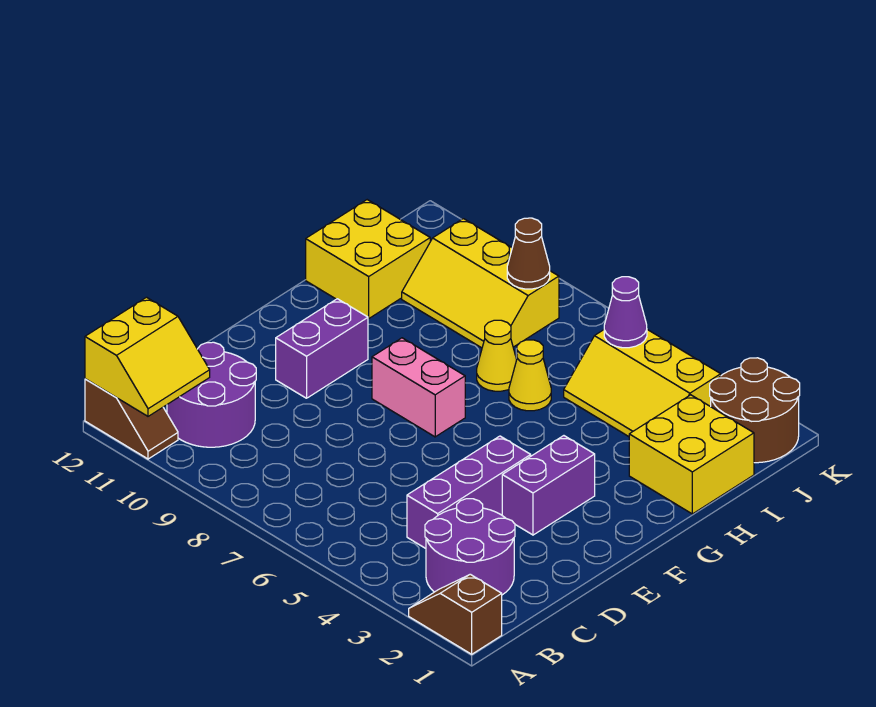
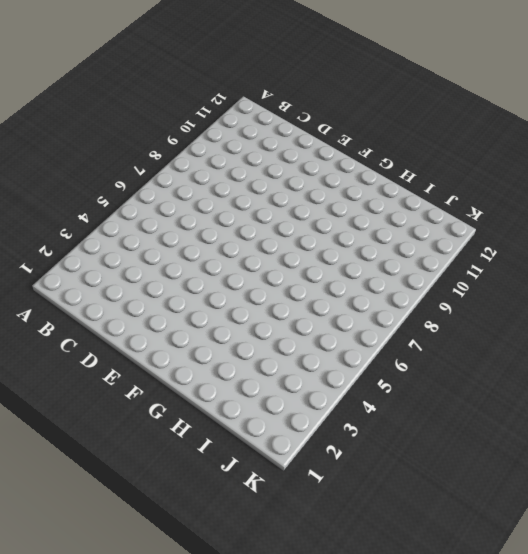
none -> brown slope A1:A2 level 1 top 1
none -> brown slope A11:A12 level 1 top 12
none -> purple round brick B2:C3 level 1

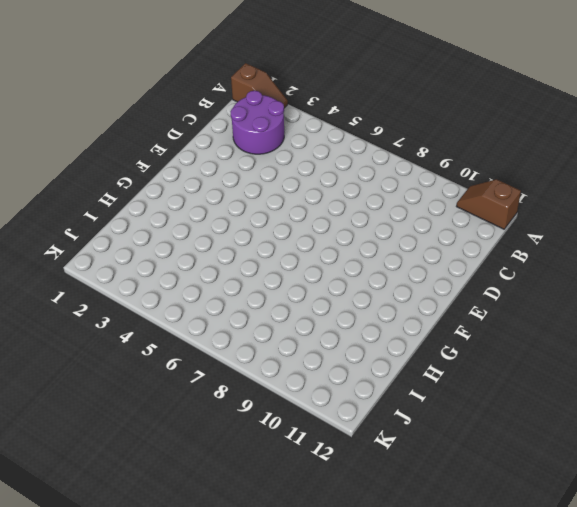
none -> purple round brick B10:C11 level 1
none -> purple brick C4:E4 level 1
none -> purple brick E3:F3 level 1

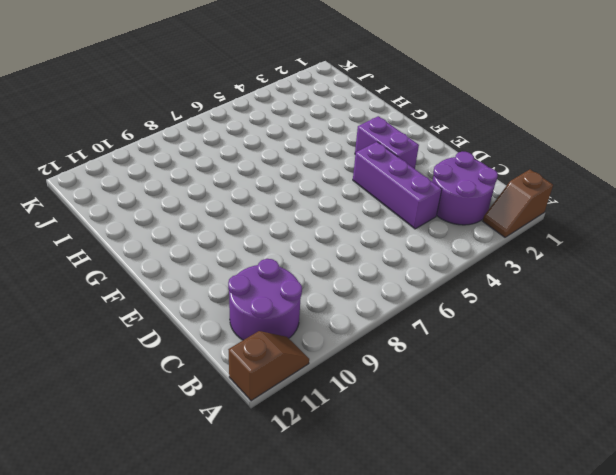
none -> purple brick E10:F10 level 1
none -> pink brick F7:F8 level 1
none -> yellow brick H1:I2 level 1

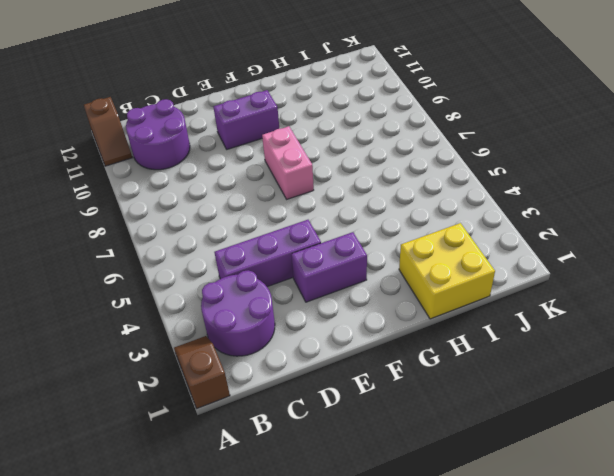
none -> yellow cone H6 level 1
none -> yellow cone H7 level 1
none -> yellow brick H11:I12 level 1

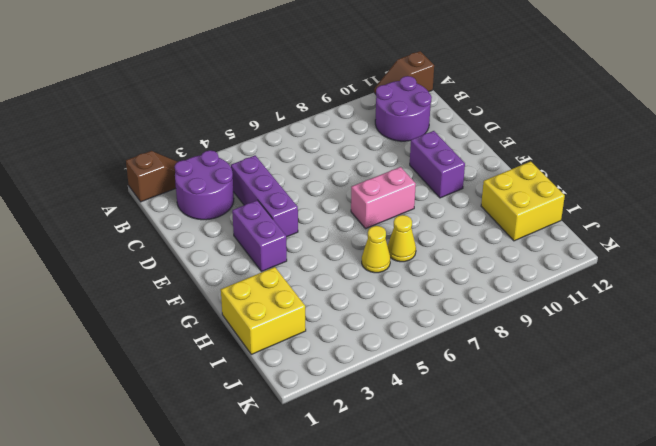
none -> yellow slope I3:J5 level 1 top J
none -> yellow slope I8:J10 level 1 top J
none -> brown round brick J1:K2 level 1

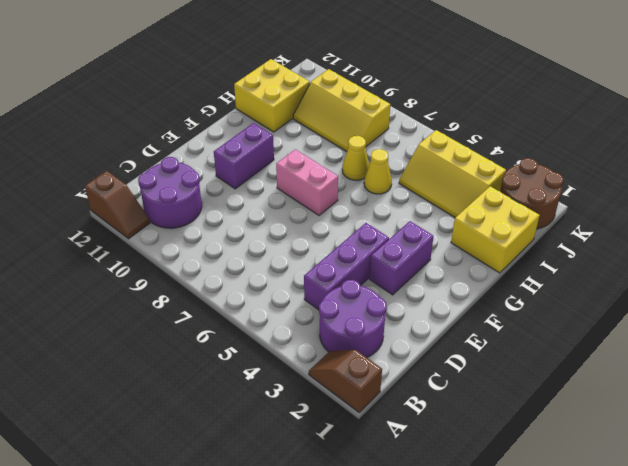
none -> yellow slope A11:B12 level 2 top 12
none -> purple cone J5 level 2
none -> brown cone J8 level 2

